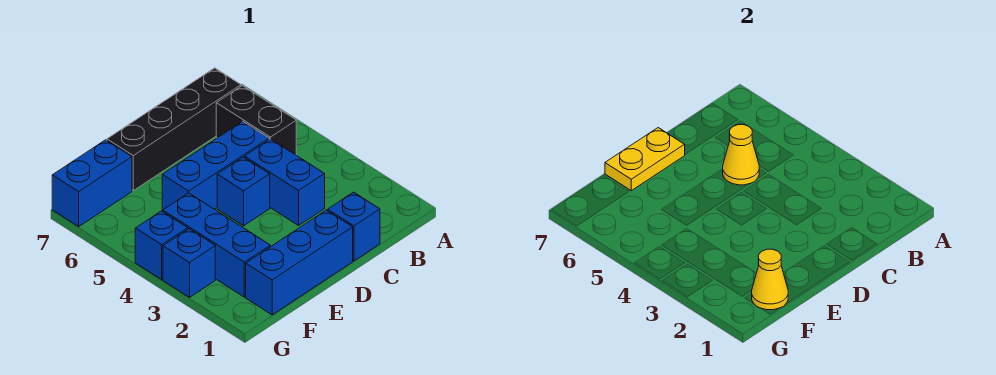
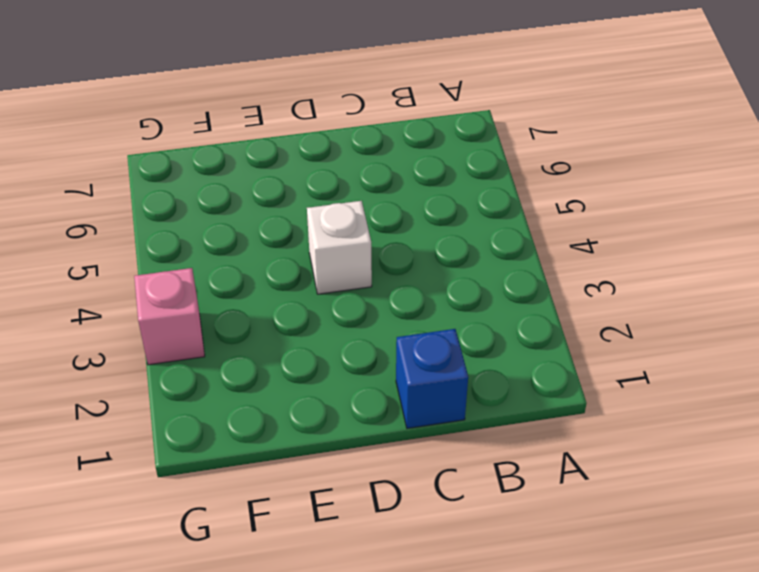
white brick D4 level 1 -> blue brick D4 level 1
pink brick G3 level 1 -> blue brick G3 level 1
none -> black brick B5:B6 level 1
none -> black brick B7:E7 level 1
none -> blue brick C3:C4 level 1

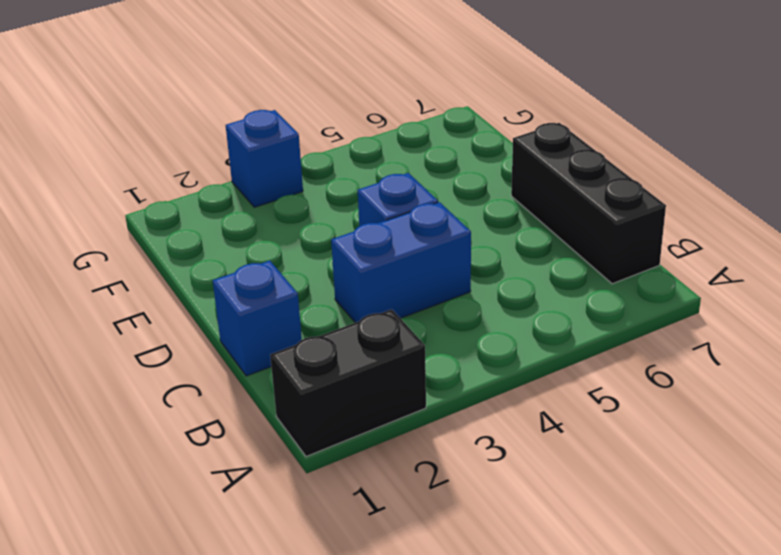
black brick A1:A2 level 1 -> black brick B5:B6 level 1
black brick B7:D7 level 1 -> black brick B7:E7 level 1
none -> blue brick C5:E5 level 1
none -> blue brick D1:F1 level 1
none -> blue brick F2:F4 level 1

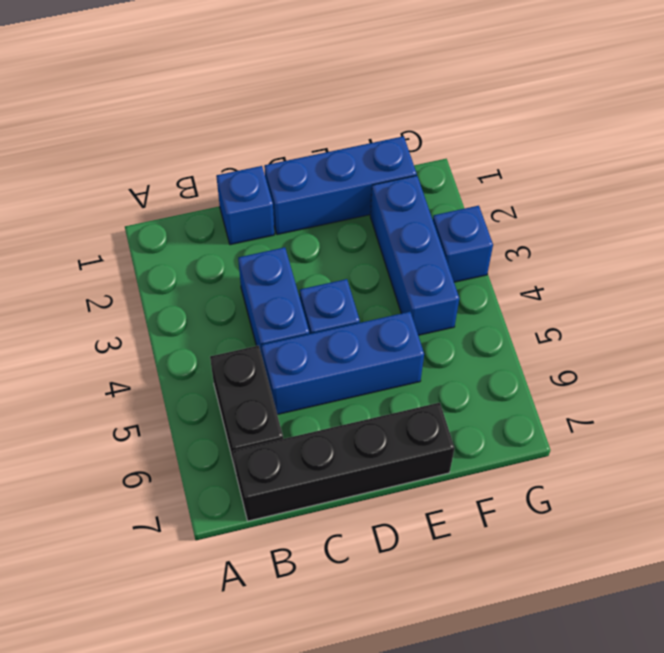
none -> blue brick F7:G7 level 1
none -> blue brick G4 level 1
none -> yellow cone C5 level 2

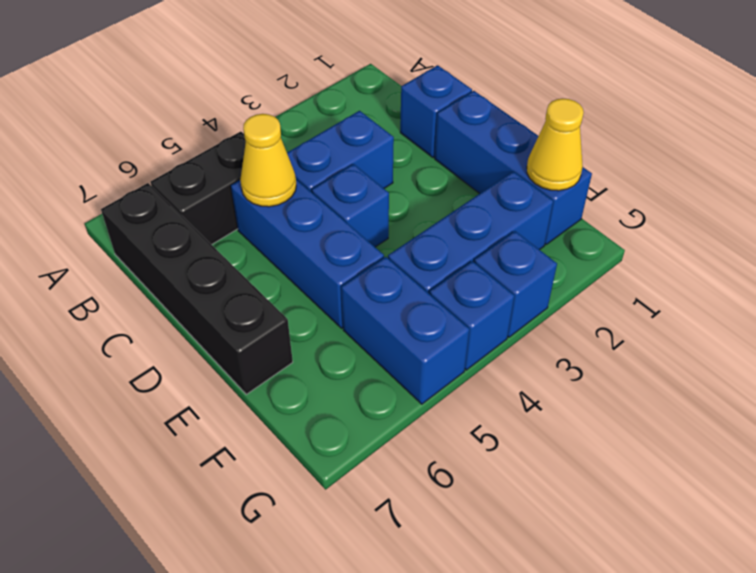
blue brick F5:G5 level 1 -> blue brick F7:G7 level 1
none -> yellow plate D7:E7 level 2

